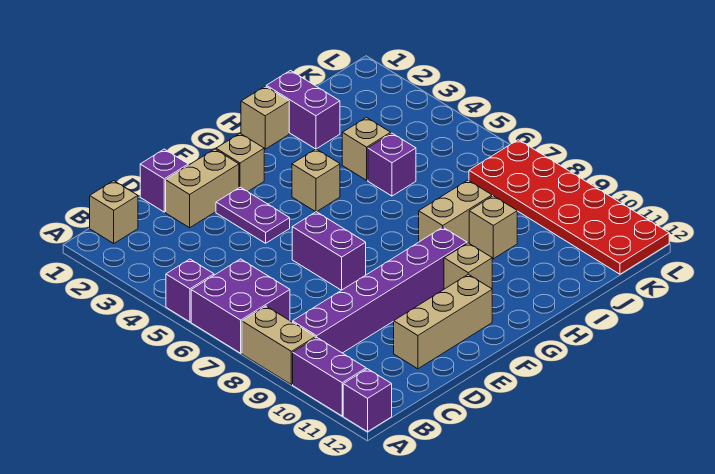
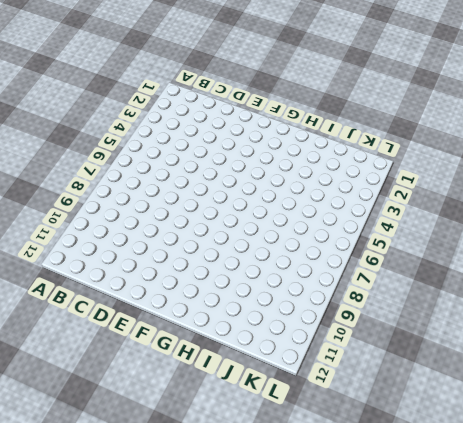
none -> purple brick A5 level 1
none -> purple brick A6:B7 level 1
none -> tan brick A8:A9 level 1

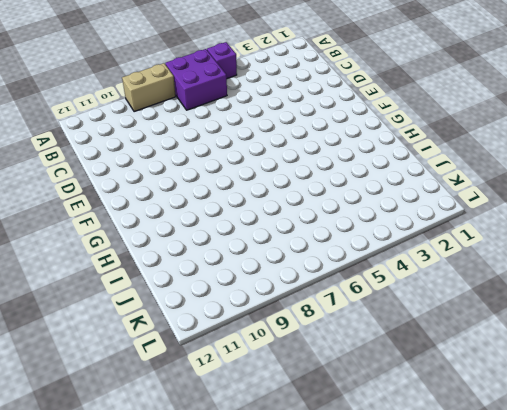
none -> purple brick A10:A11 level 1
none -> purple brick A12 level 1
none -> tan brick B1 level 1

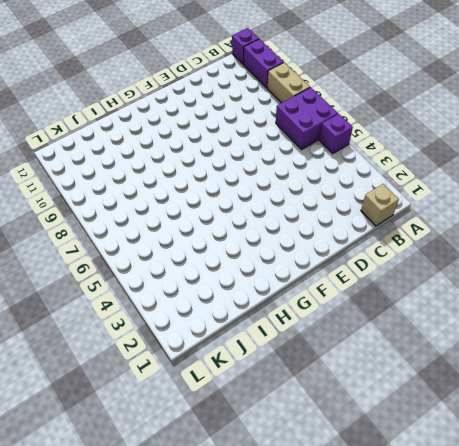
none -> purple brick B9:G9 level 1
none -> purple brick D1 level 1
none -> tan brick D2:E2 level 1

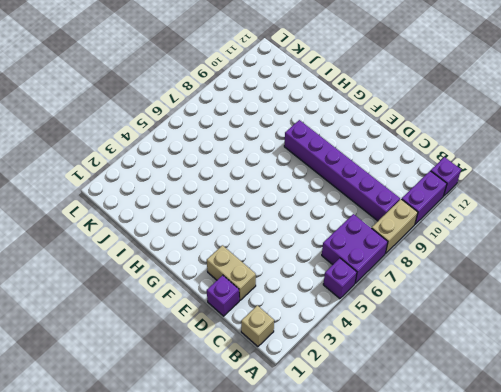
none -> tan brick D11:F11 level 1
none -> purple plate E3:E4 level 1
none -> purple brick E6:E7 level 1

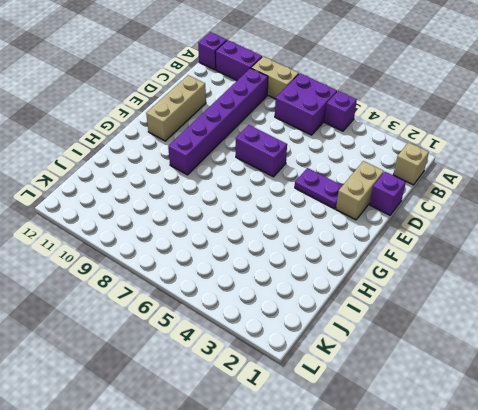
none -> tan brick F2 level 1
none -> tan brick G4 level 1
none -> tan brick G10 level 1

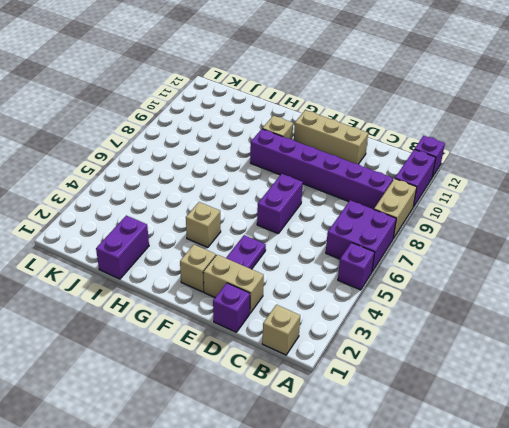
none -> tan brick H1 level 1
none -> tan brick H8:I8 level 1
none -> tan brick I4 level 1

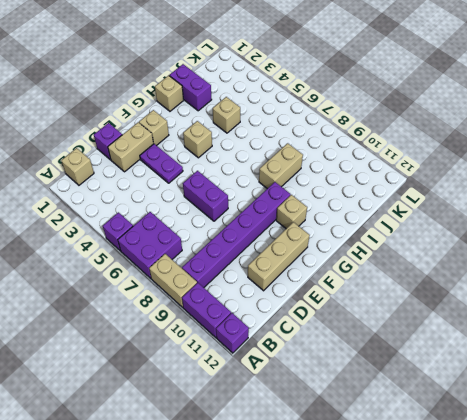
none -> purple brick I5 level 1
none -> tan brick I9 level 1
none -> red plate K7:L12 level 1

